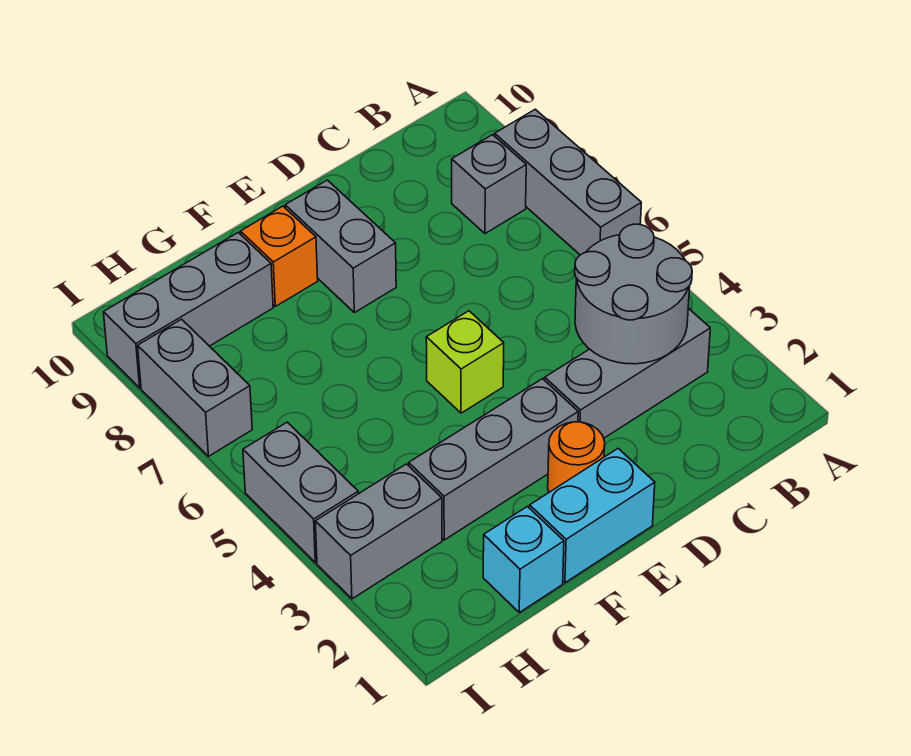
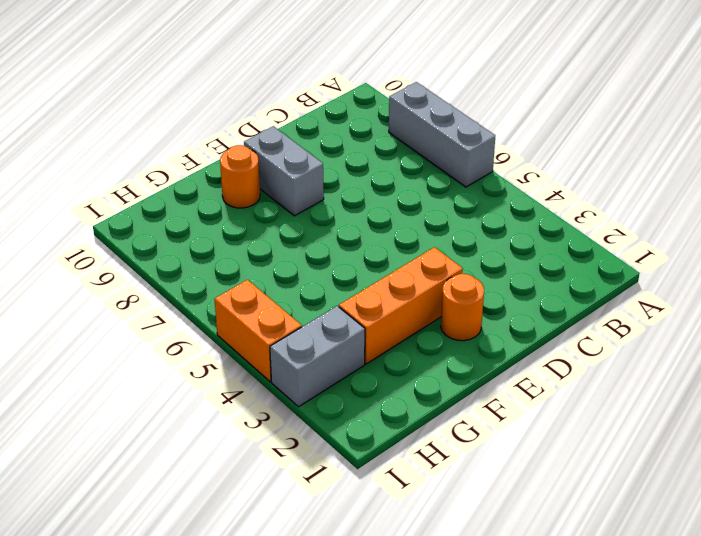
orange brick E3:G3 level 1 -> grey brick E3:G3 level 1
orange round brick F9 level 1 -> orange brick F9 level 1
orange brick I4:I5 level 1 -> grey brick I4:I5 level 1
none -> grey brick B3:D3 level 1
none -> grey brick B8 level 1
none -> cyan brick E1:F1 level 1

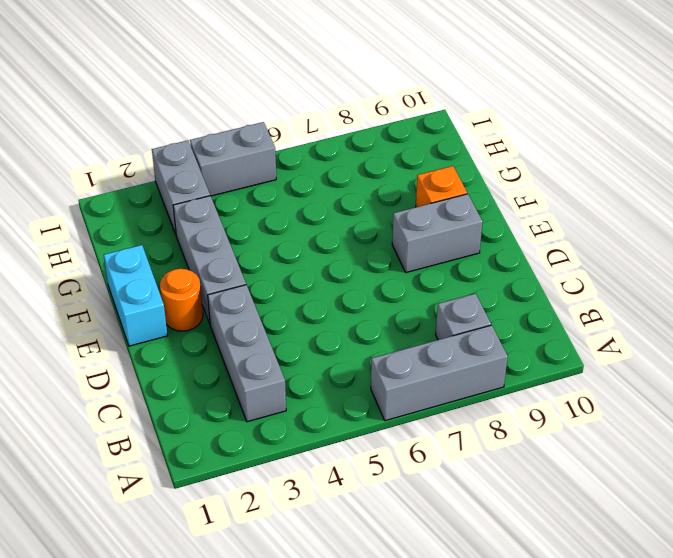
none -> lime brick E5 level 1
none -> cyan brick G1 level 1
none -> grey brick G9:I9 level 1

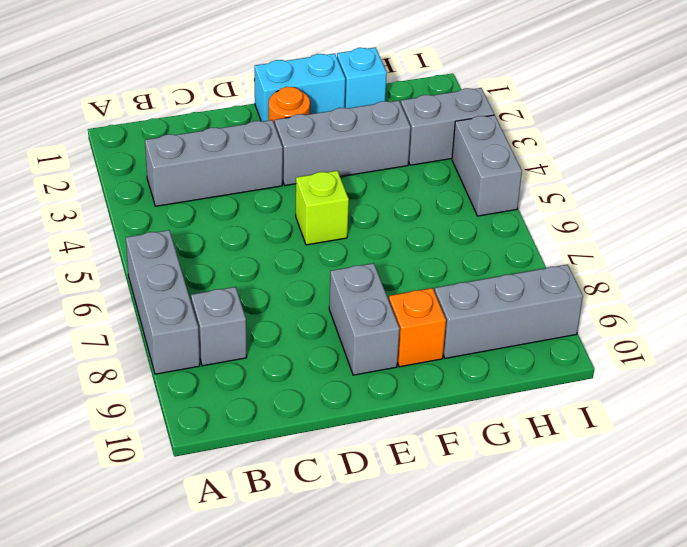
none -> grey brick I7:I8 level 1
none -> grey round brick B3:C4 level 2

